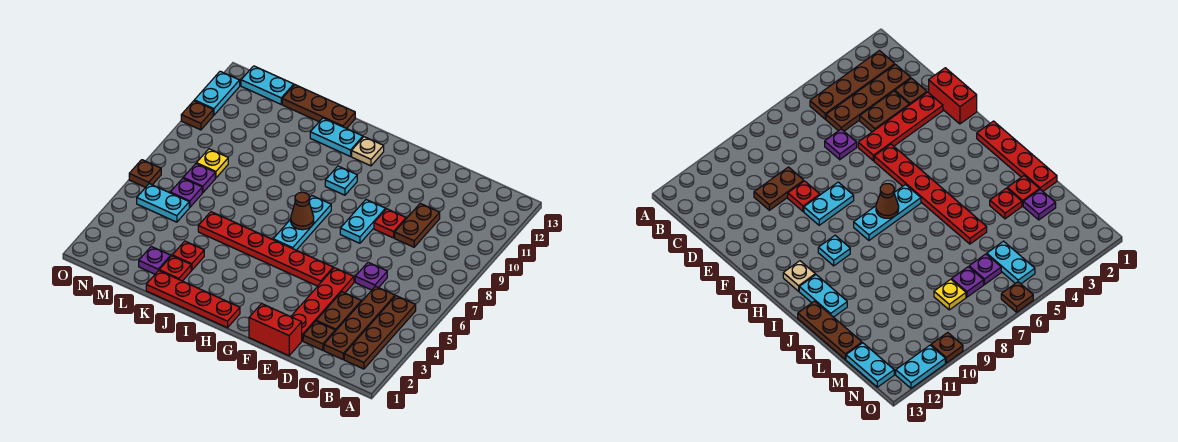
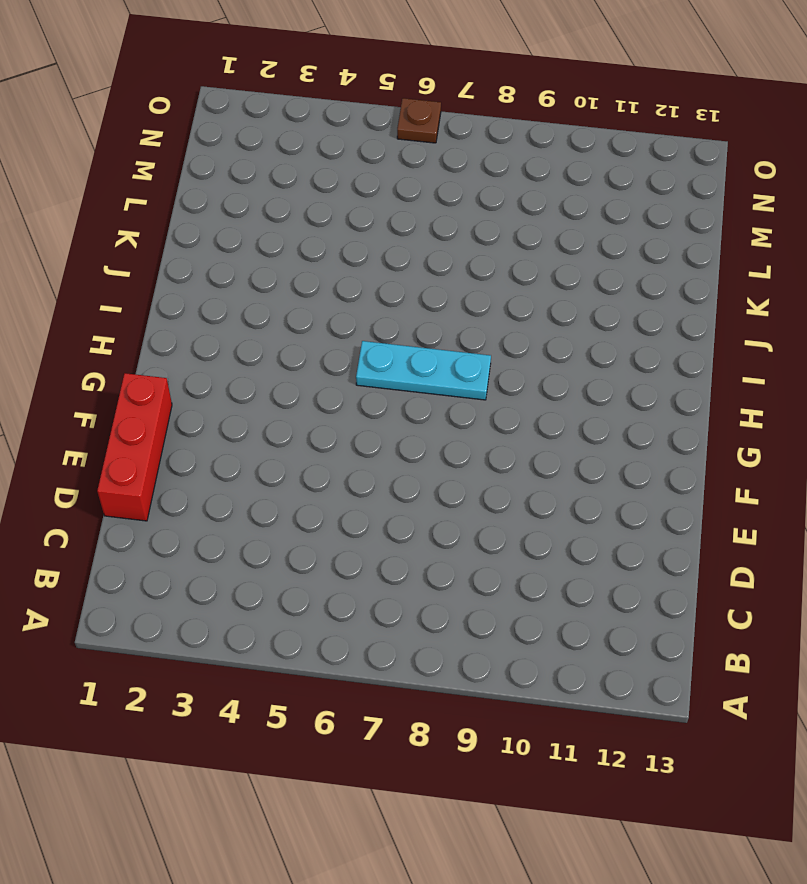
red brick D1:F1 level 1 -> red brick E1:F1 level 1
none -> brown plate B2:B5 level 1
none -> brown plate C2:C5 level 1
none -> brown plate D2 level 1

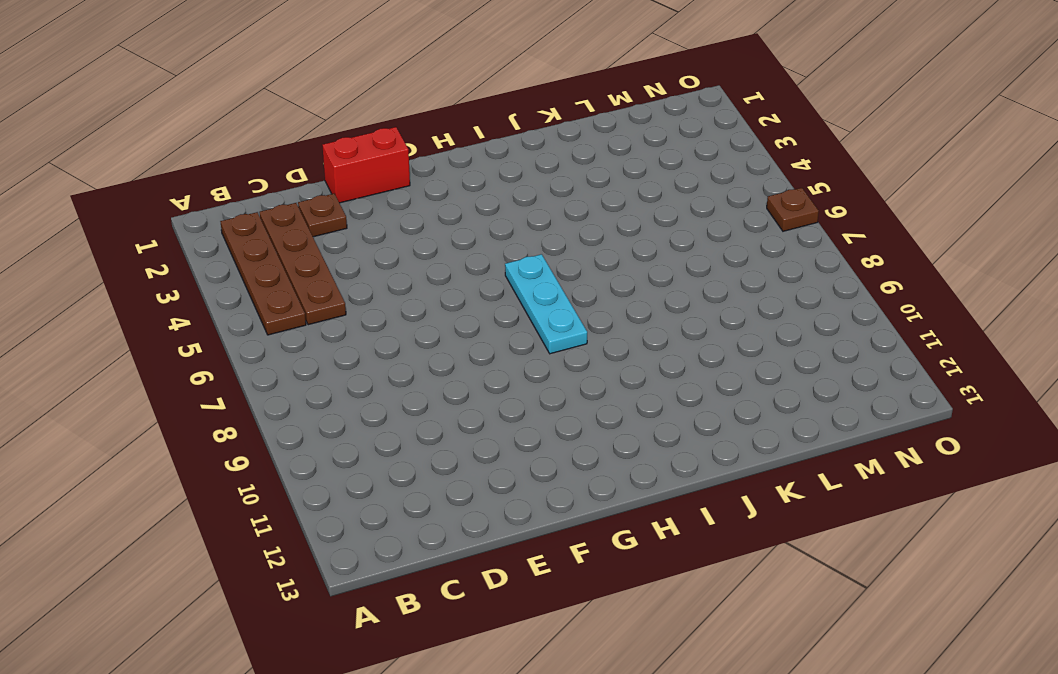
none -> brown plate D3:D4 level 1
none -> purple plate D6 level 1
none -> brown plate D9:D10 level 1

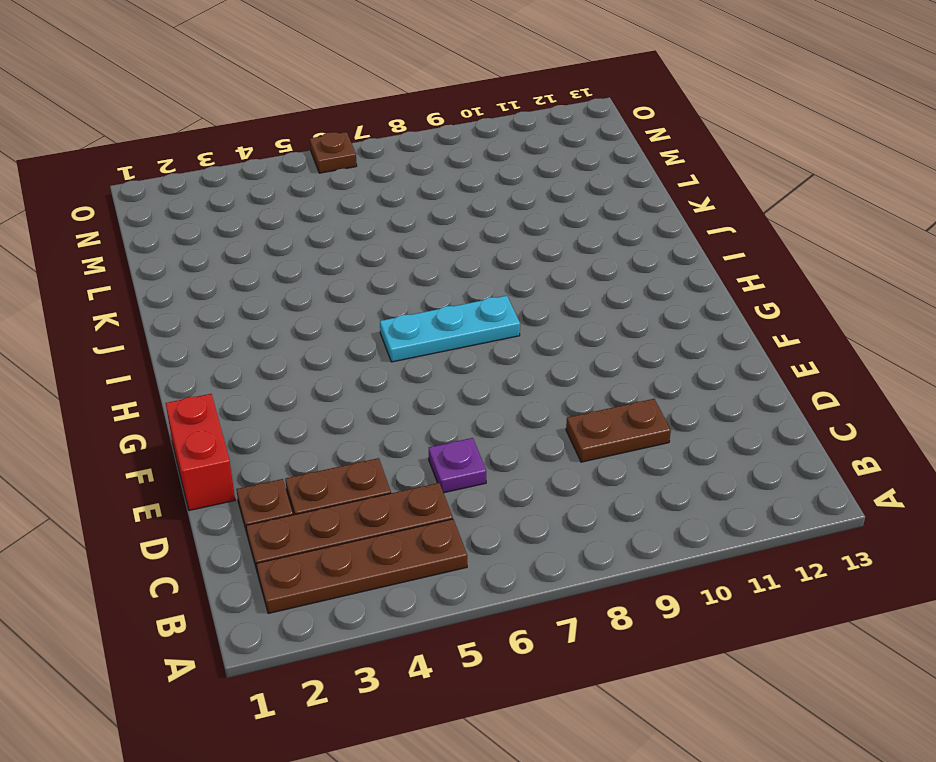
none -> red plate E2:E5 level 1
none -> red plate E9 level 1
none -> red plate F5:K5 level 1

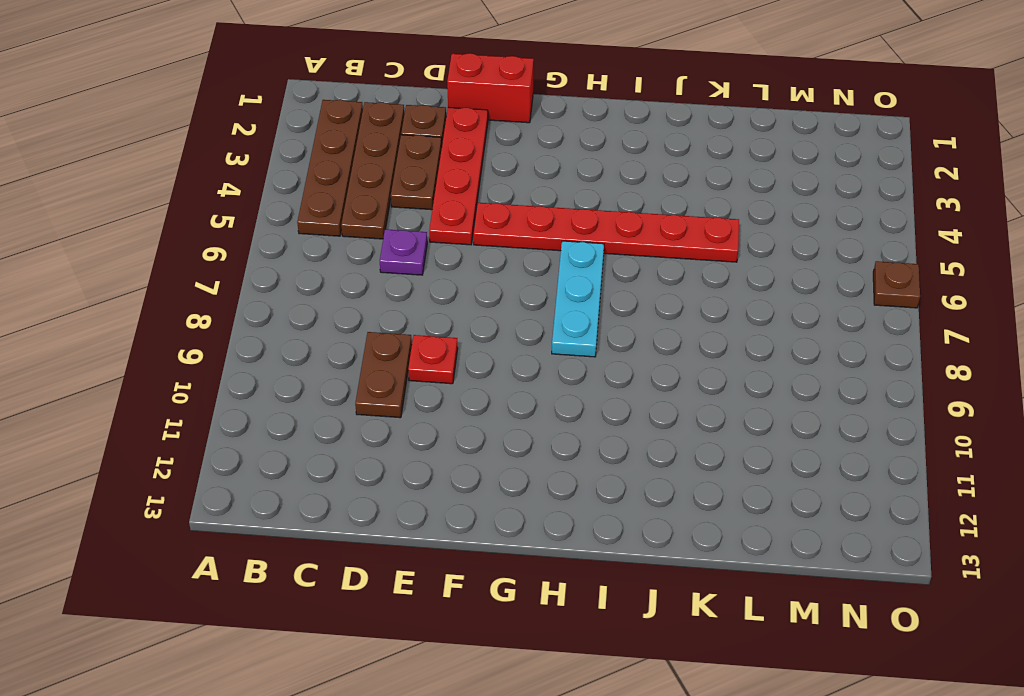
none -> cyan plate F8:F9 level 1
none -> red plate H1:K1 level 1
none -> cyan plate H10 level 1

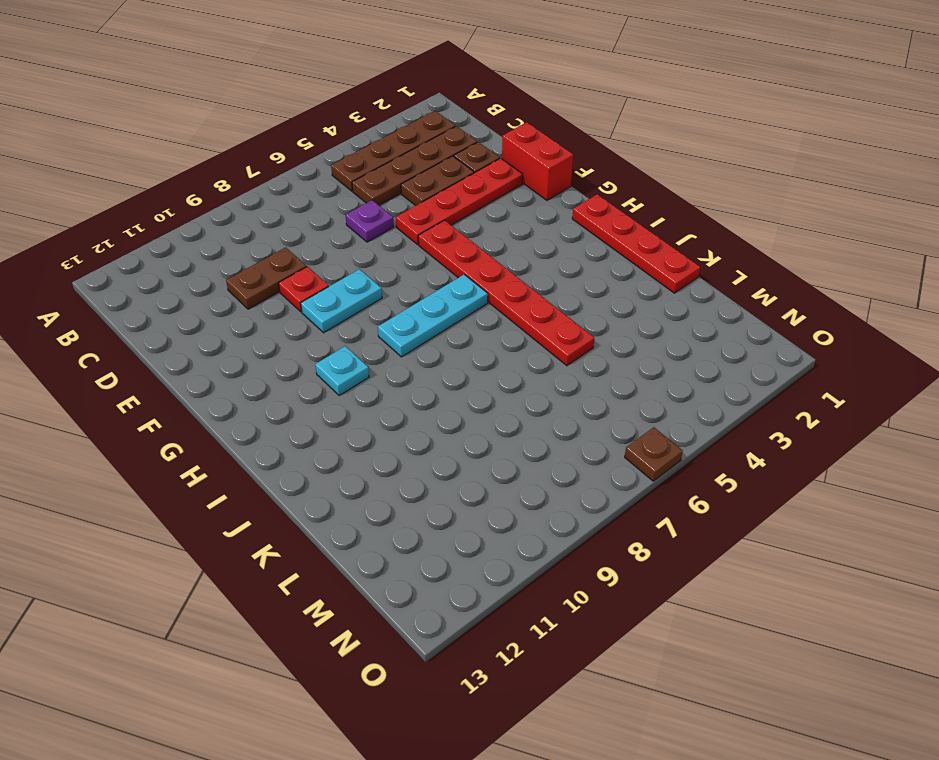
none -> tan plate H12 level 1
none -> cyan plate I12:J12 level 1
none -> brown plate J13:L13 level 1

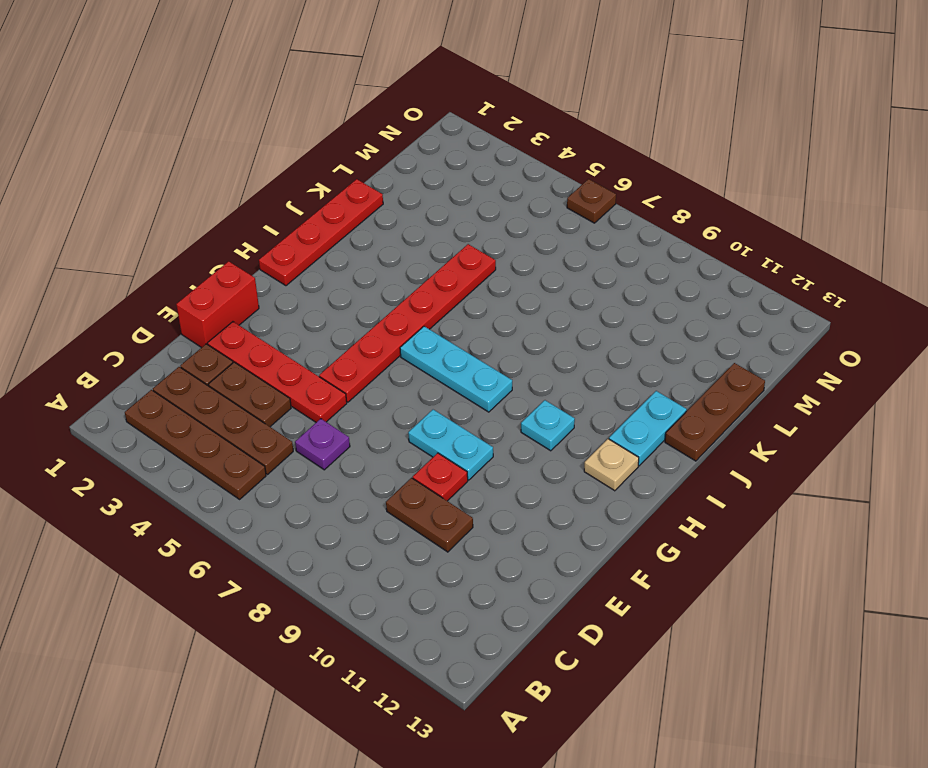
none -> red plate K2 level 1
none -> red plate K3 level 1
none -> purple plate L2 level 1

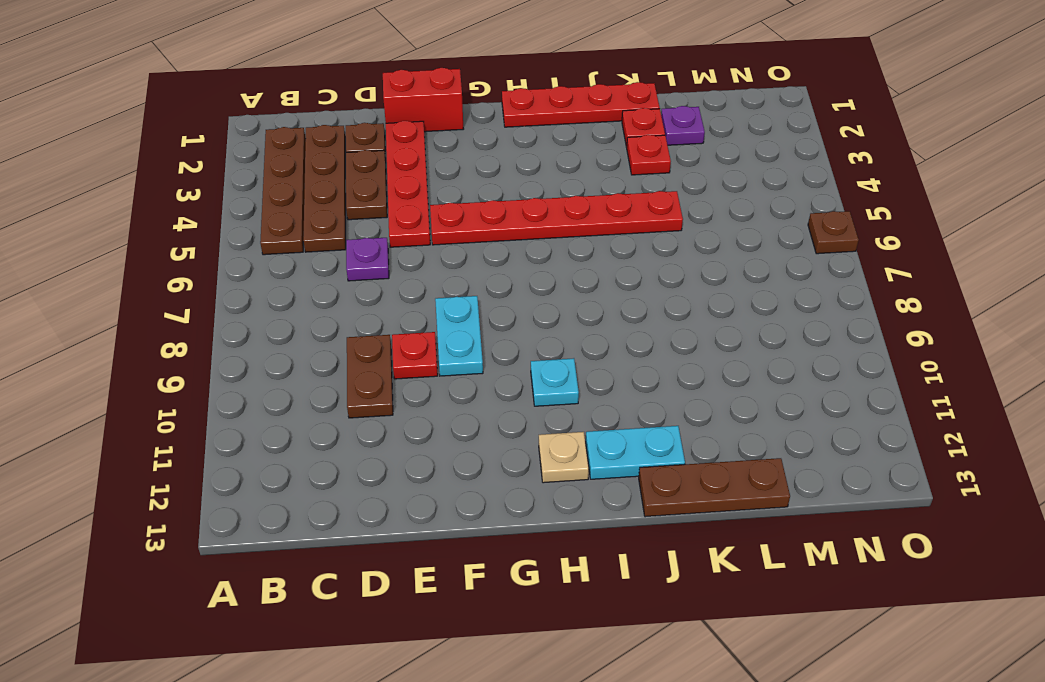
none -> cyan plate H6:H8 level 1
none -> cyan plate M5:N5 level 1
none -> purple plate M6 level 1

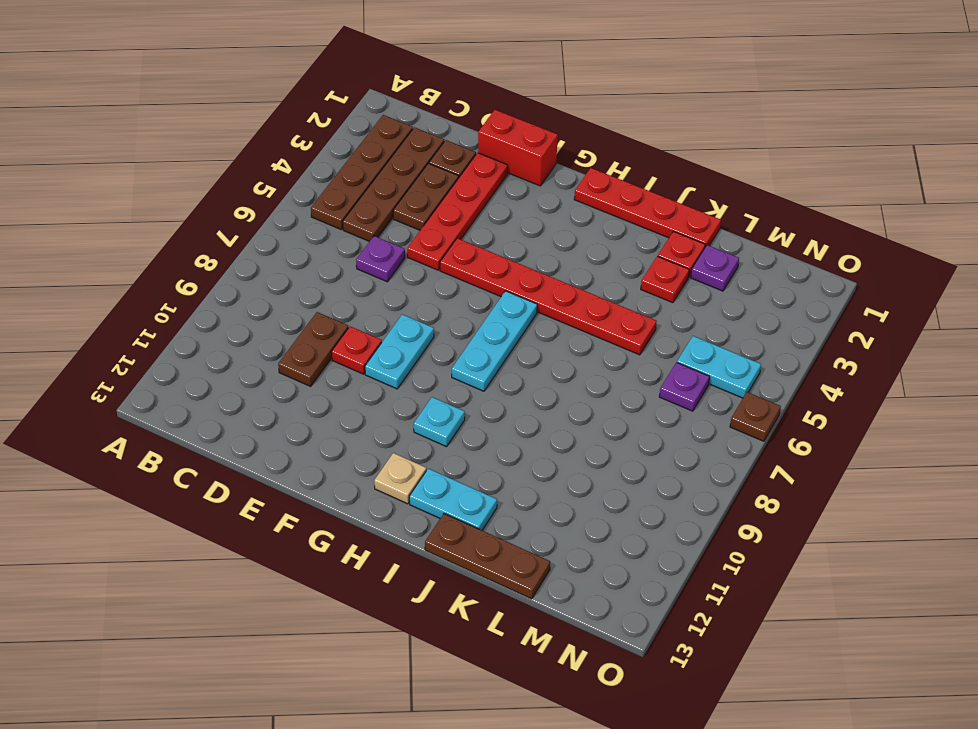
none -> purple plate M7 level 1
none -> yellow plate M8 level 1
none -> cyan plate M13:N13 level 1

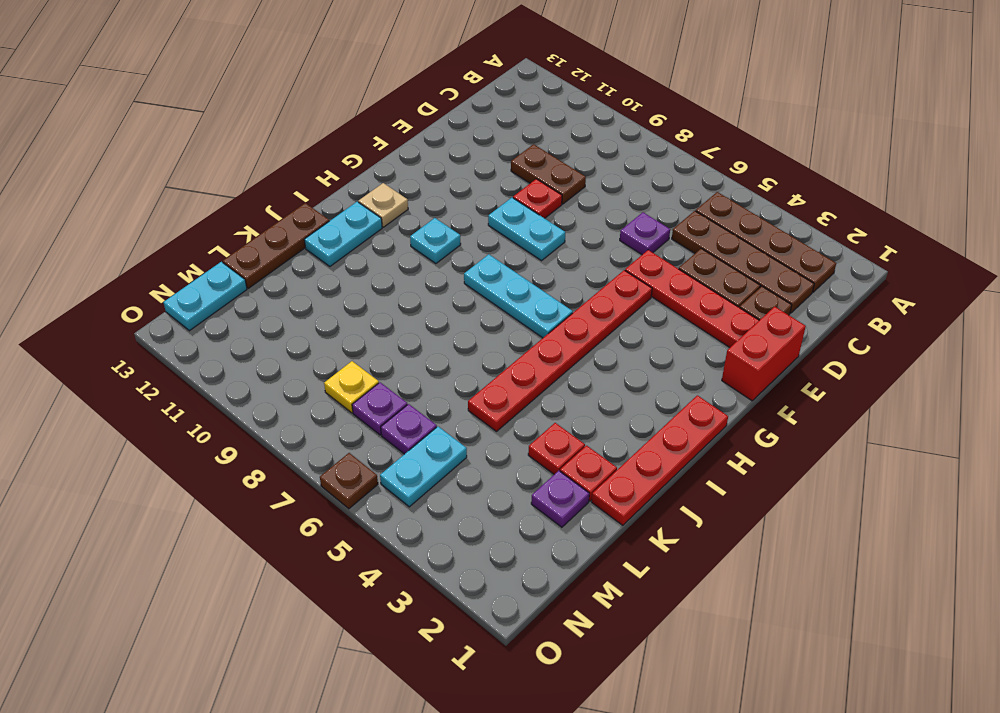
none -> brown plate O10 level 1
none -> cyan plate O11:O12 level 1
none -> brown cone H7 level 2

